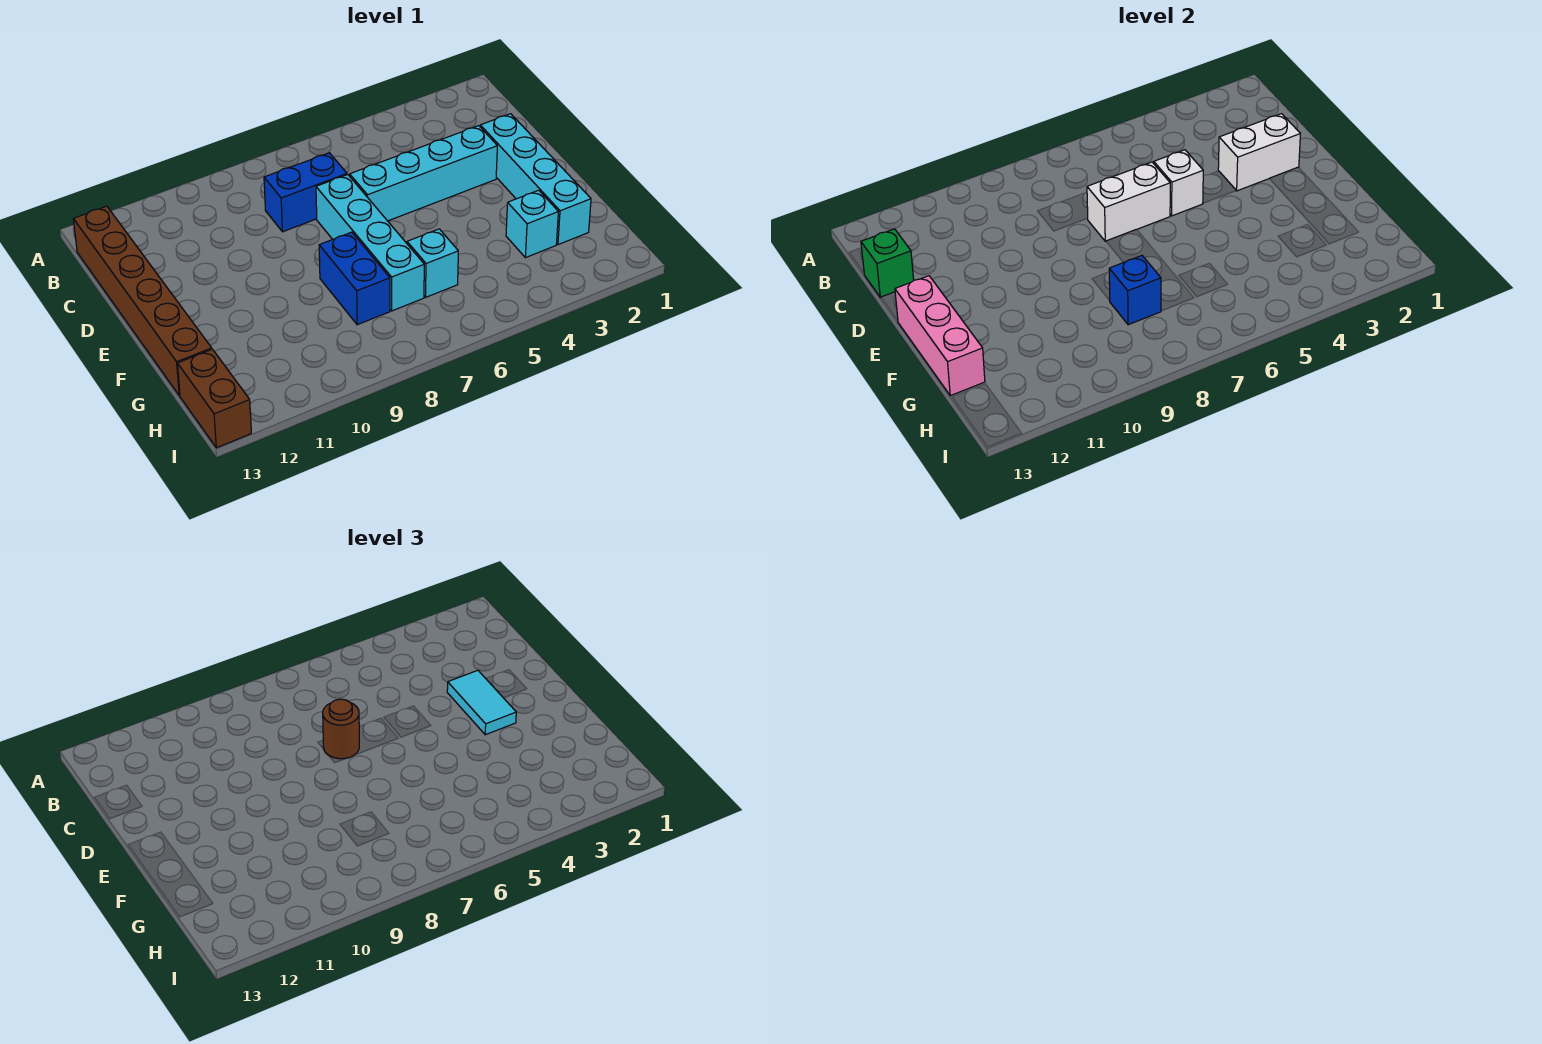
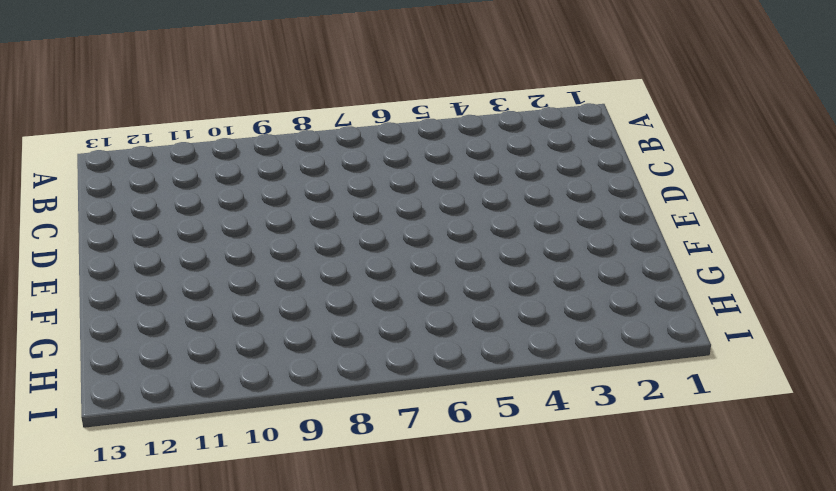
none -> brown brick B13:G13 level 1
none -> blue brick C7:C8 level 1
none -> cyan brick D2:G2 level 1

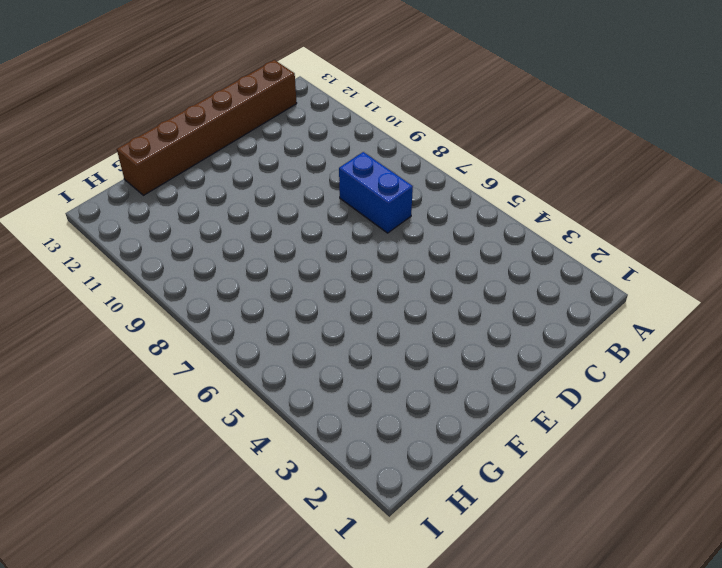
none -> cyan brick D2:G2 level 1
none -> cyan brick D3:D6 level 1
none -> cyan brick D7:G7 level 1

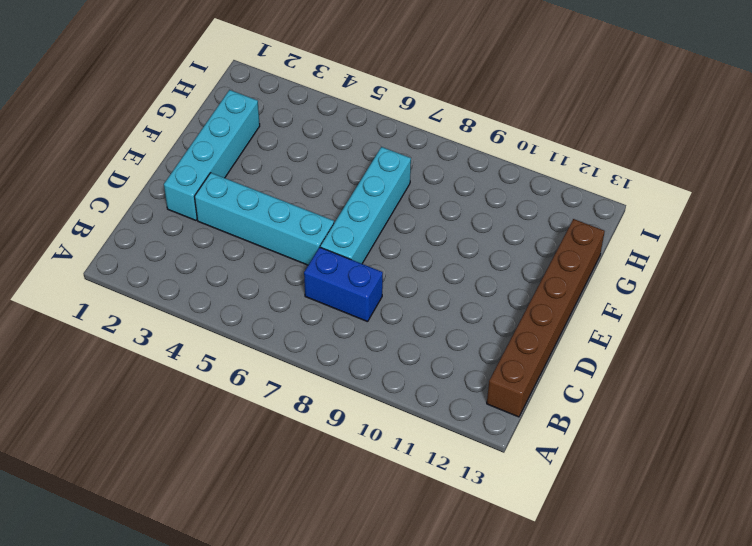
none -> blue brick F8:G8 level 1
none -> cyan brick G3 level 1
none -> cyan brick G6 level 1

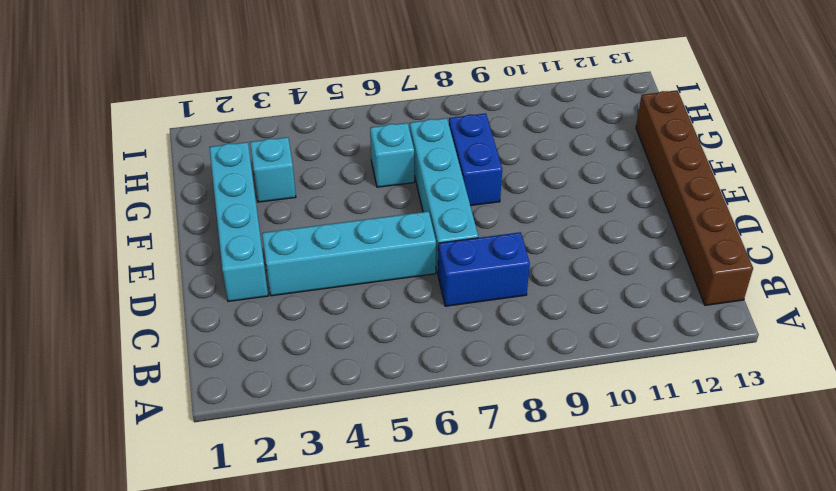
none -> brown brick H13:I13 level 1
none -> green brick C13 level 2
none -> white brick D2:D3 level 2

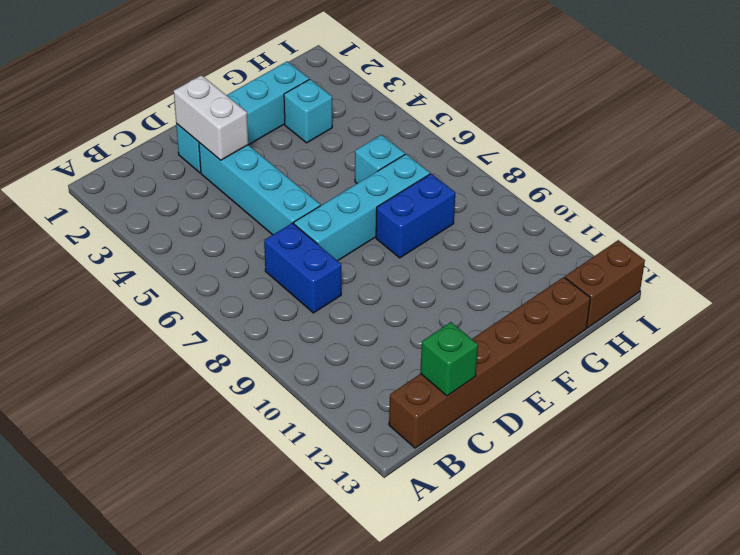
none -> white brick D5 level 2
none -> white brick D6:D7 level 2
none -> pink brick E13:G13 level 2

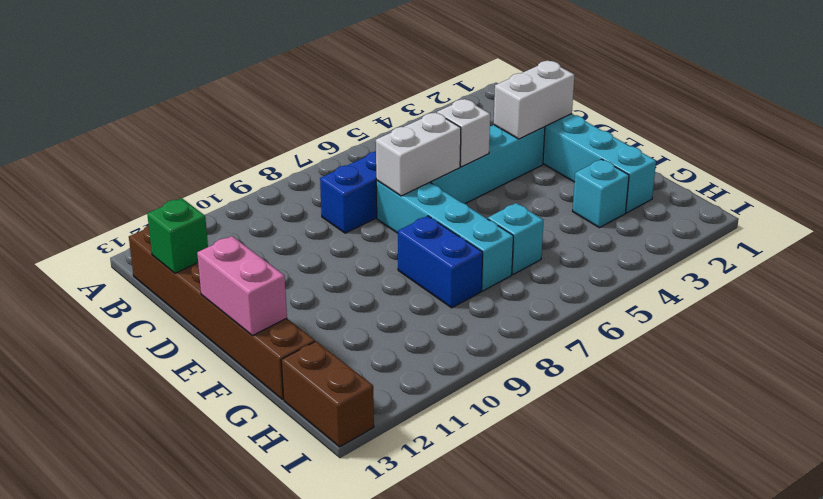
pink brick E13:F13 level 2 -> pink brick E13:G13 level 2
none -> blue brick G8 level 2
none -> cyan tile D3:E3 level 3
none -> brown round brick D7 level 3

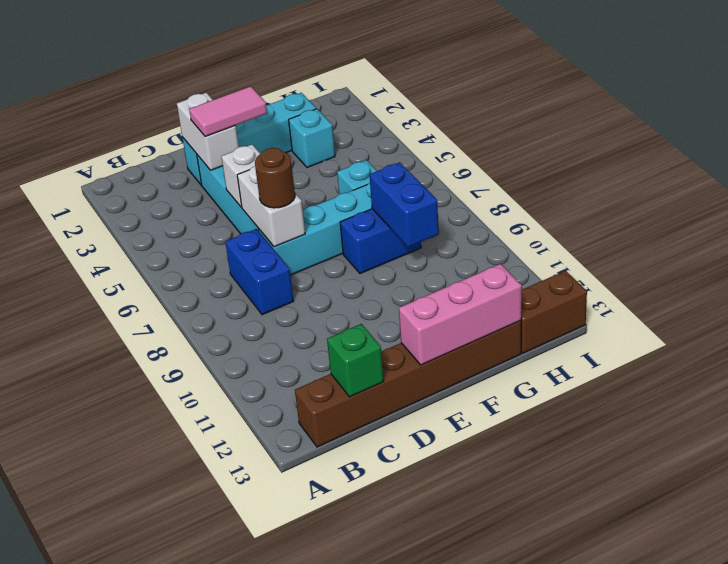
pink tile D3:E3 level 3 -> cyan tile D3:E3 level 3
blue brick G8:G9 level 2 -> blue brick G8 level 2

